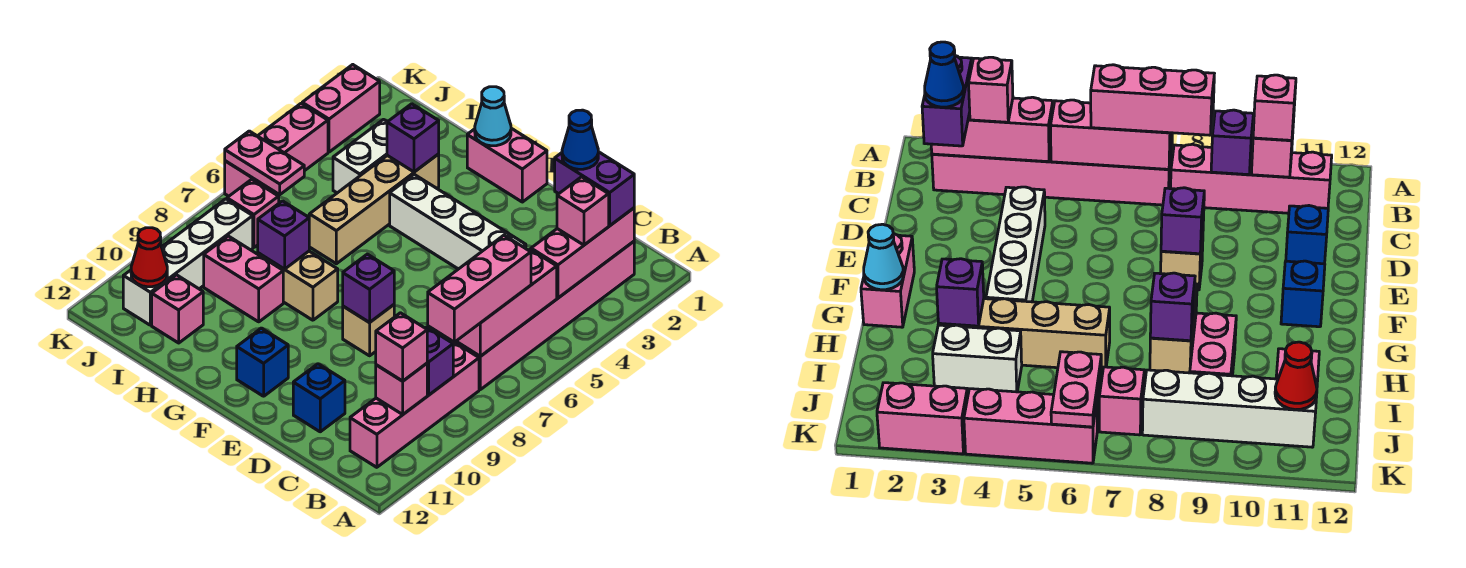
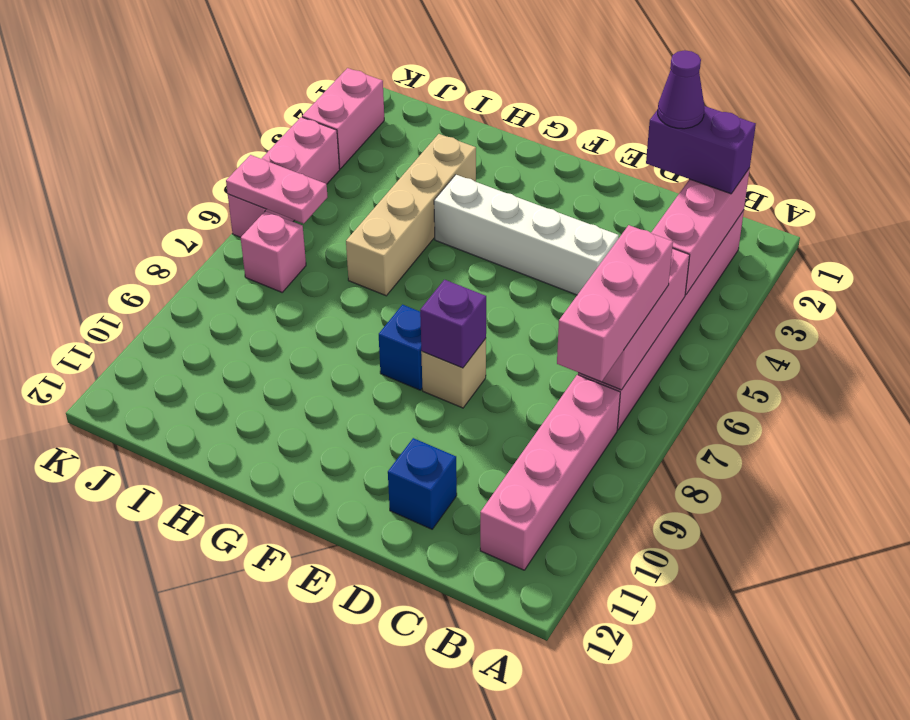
purple cone C2 level 4 -> blue cone C2 level 4
blue brick F8 level 1 -> blue brick F11 level 1
none -> pink brick F1:G1 level 1
none -> tan brick G8:H8 level 1
none -> pink brick H9:I9 level 1
none -> white brick I3:I4 level 1

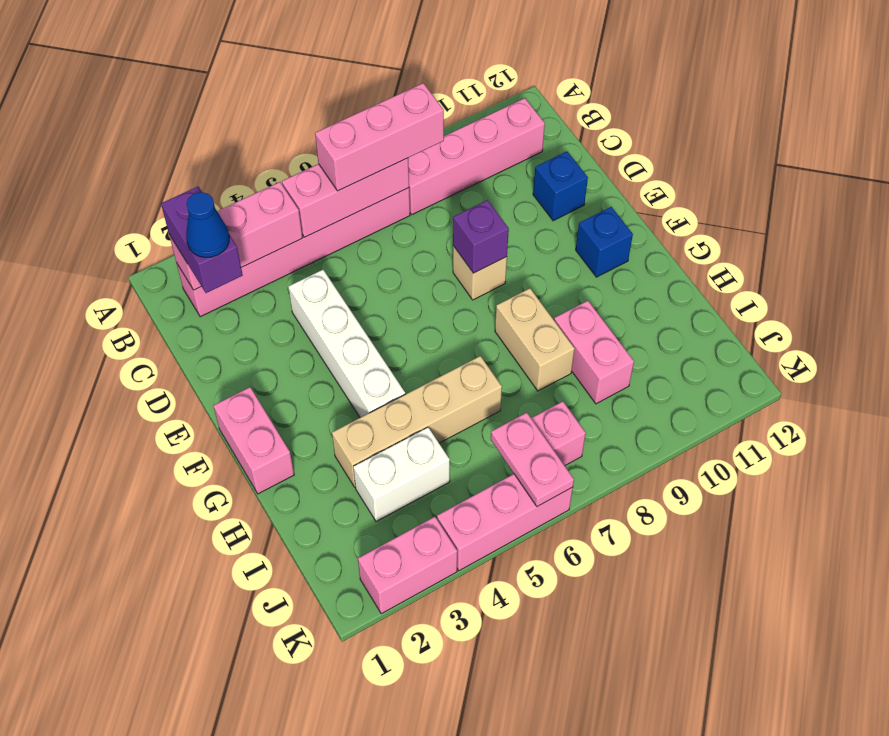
none -> pink brick I11 level 1
none -> white brick J8:J11 level 1
none -> purple brick B9 level 2
none -> pink brick B10 level 2

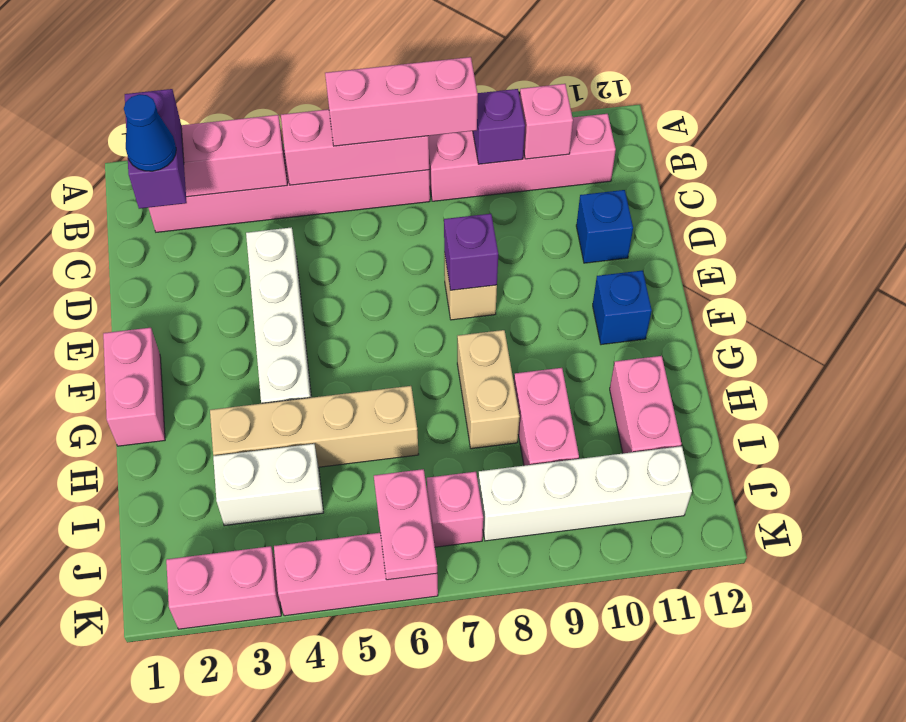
pink brick H11:I11 level 1 -> pink brick I11 level 1
none -> cyan cone G1 level 2
none -> purple brick H3 level 2
none -> purple brick H8 level 2
none -> red cone J11 level 2

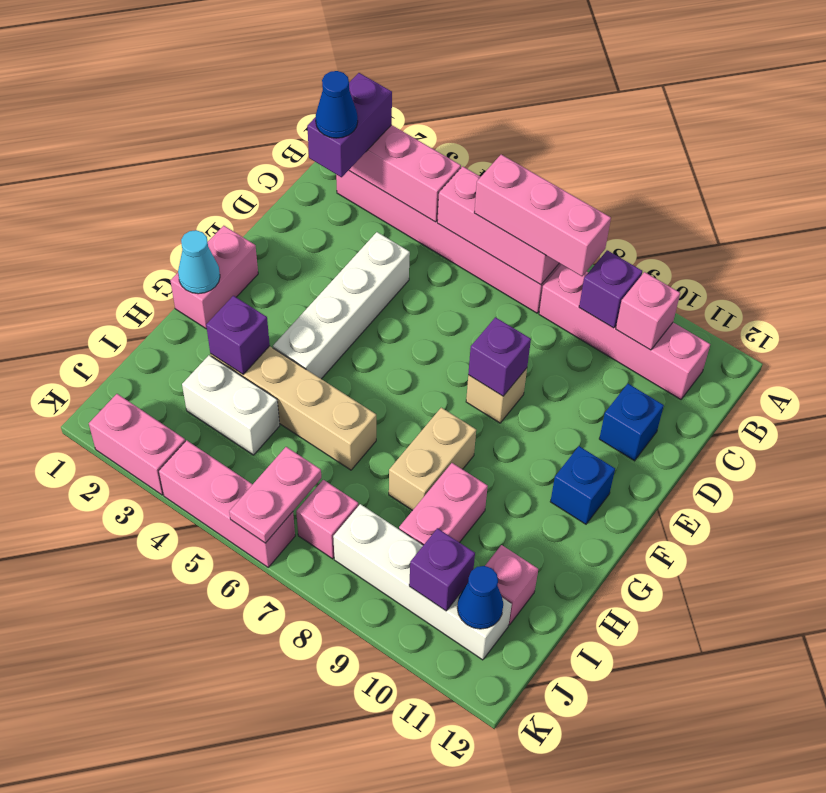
purple brick J10 level 2 -> purple brick H8 level 2
blue cone J11 level 2 -> red cone J11 level 2
none -> pink brick B3 level 3
none -> pink brick B10 level 3

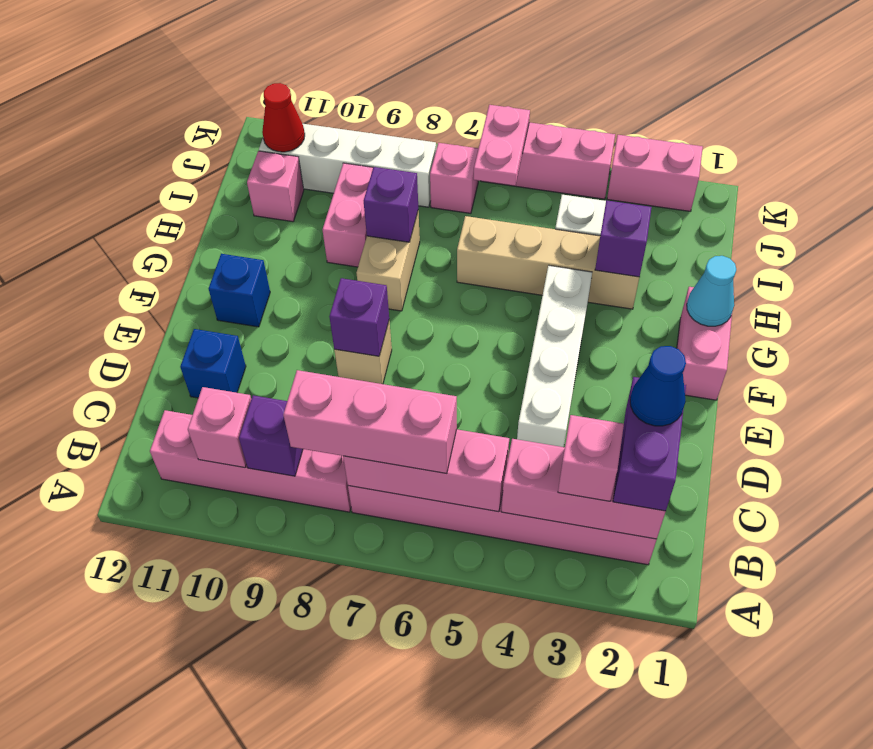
none -> pink brick B10 level 3

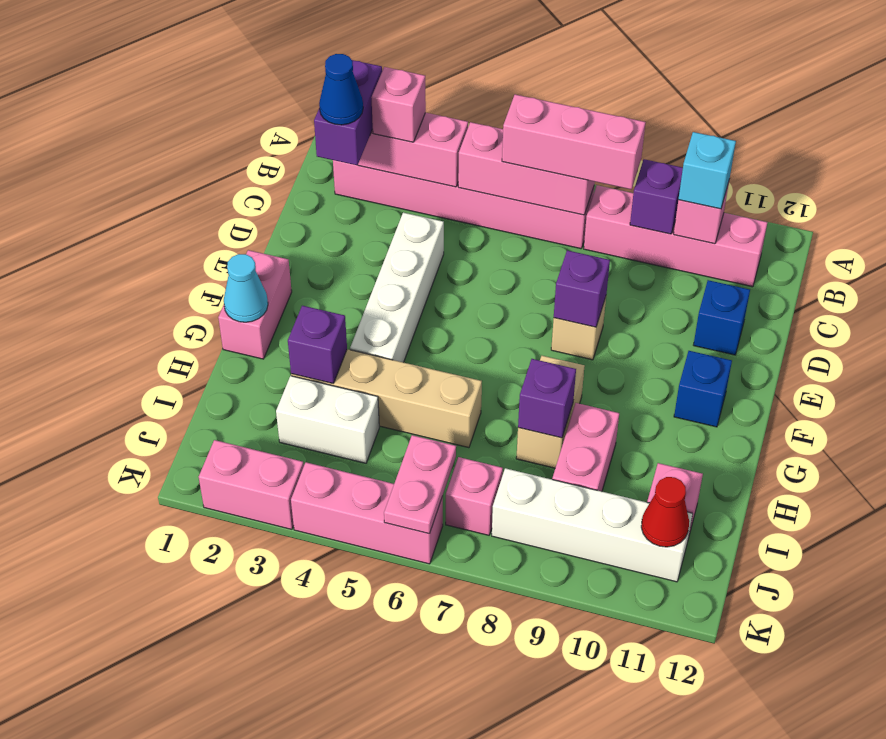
cyan brick B10 level 3 -> pink brick B10 level 3

